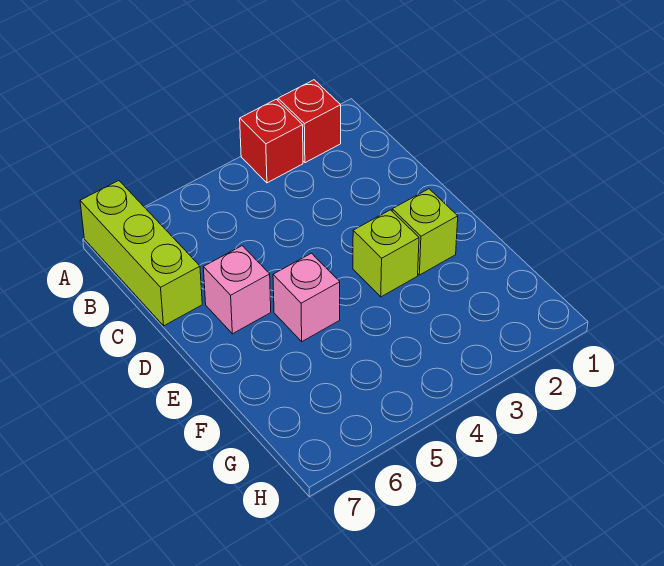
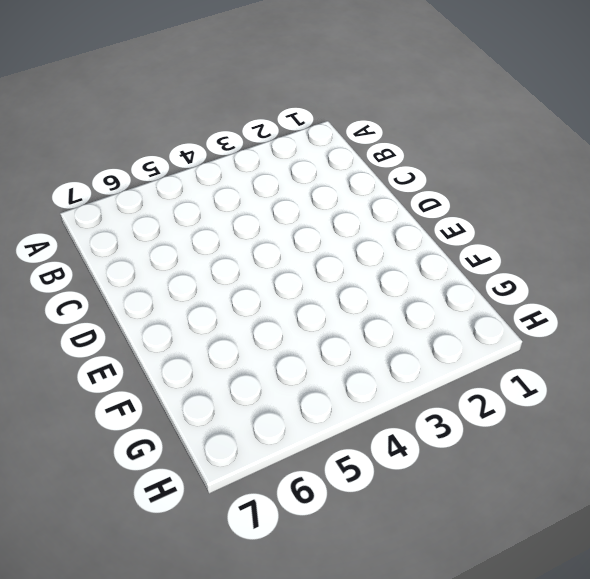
none -> red brick A2 level 1
none -> red brick A3 level 1

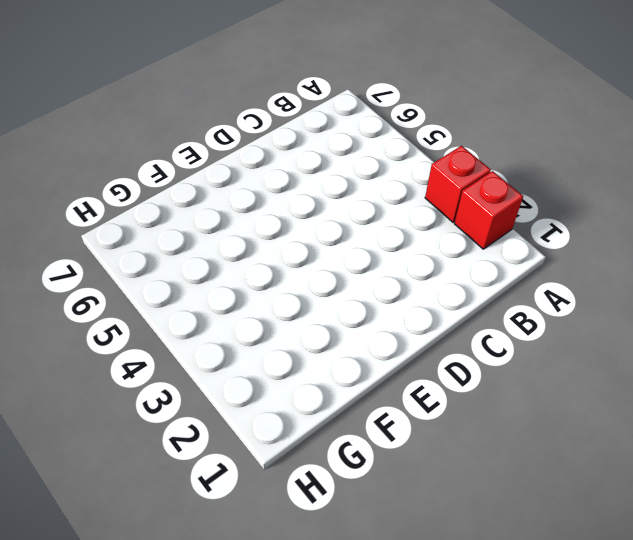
none -> lime brick A7:C7 level 1
none -> pink brick D6 level 1

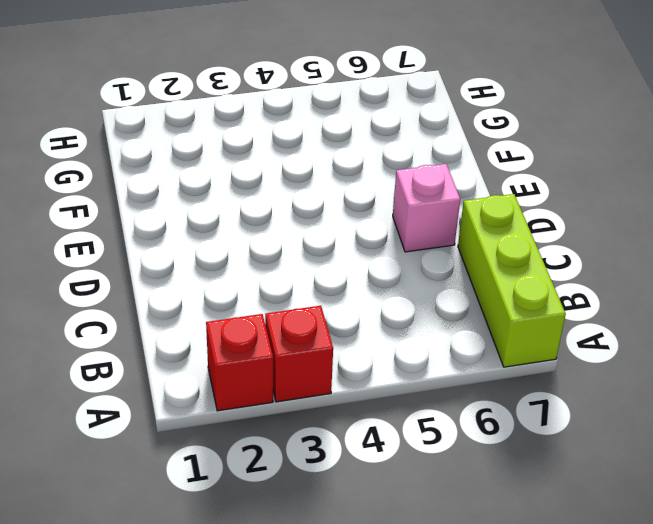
none -> lime brick E2 level 1
none -> lime brick E3 level 1

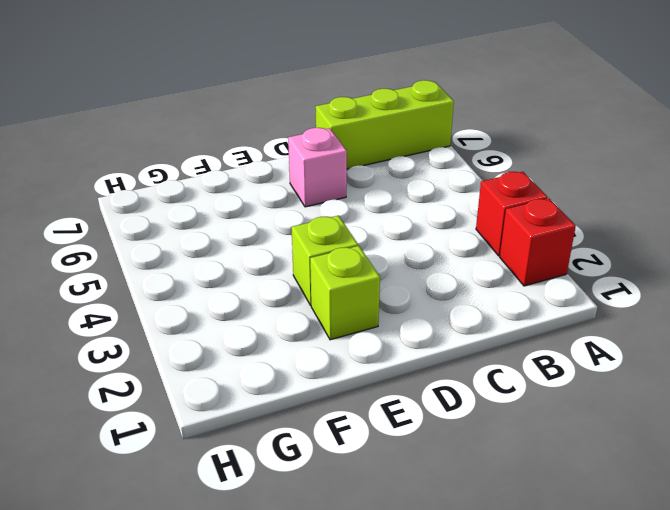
none -> pink brick E5 level 1

